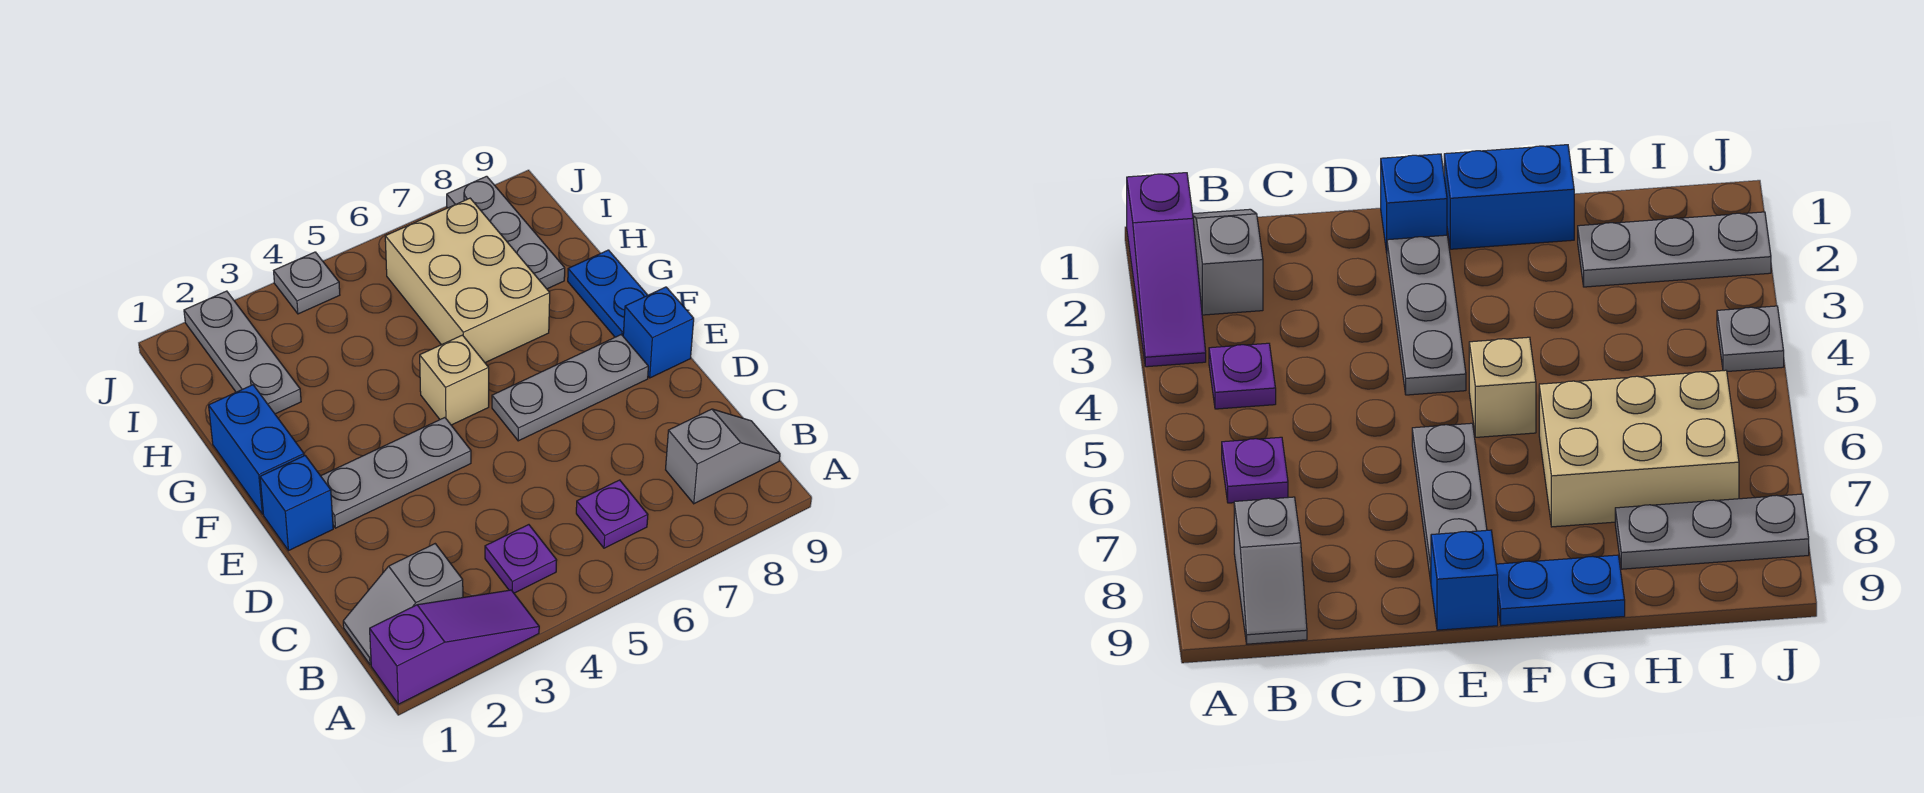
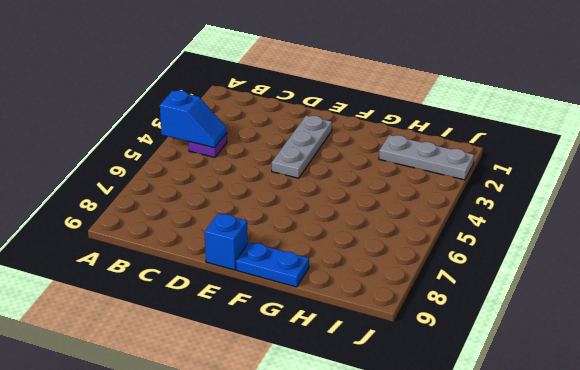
blue slope A4:B4 level 2 top A -> none
none -> purple slope A1:A3 level 1 top 1
none -> grey slope B1:B2 level 1 top 2
none -> purple plate B6 level 1

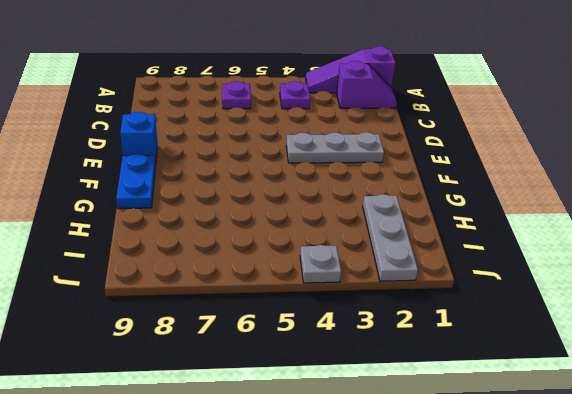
purple slope B1:B2 level 1 top 2 -> grey slope B1:B2 level 1 top 2
none -> grey slope B8:B9 level 1 top 8
none -> blue brick E1 level 1
none -> grey plate E6:E8 level 1

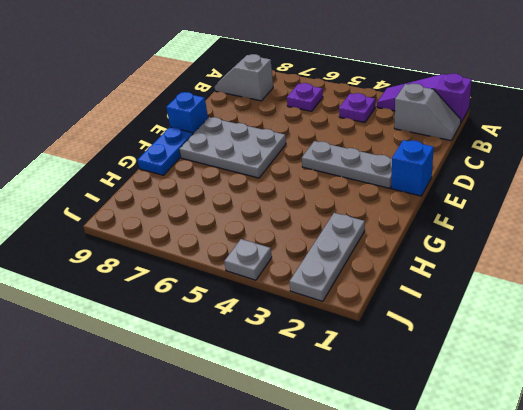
grey plate E6:F8 level 1 -> grey plate E6:E8 level 1
none -> blue brick F1:G1 level 1
none -> tan brick F5 level 1
none -> tan brick G6:I7 level 1

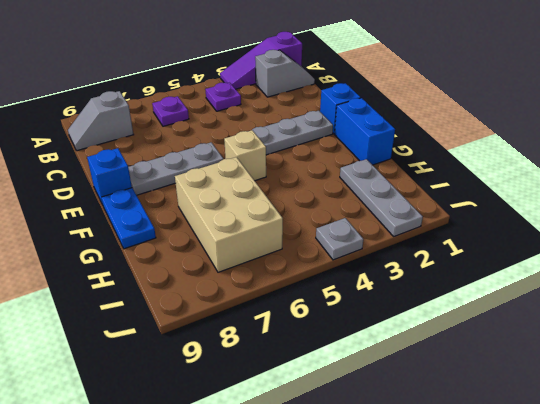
none -> grey plate H8:J8 level 1

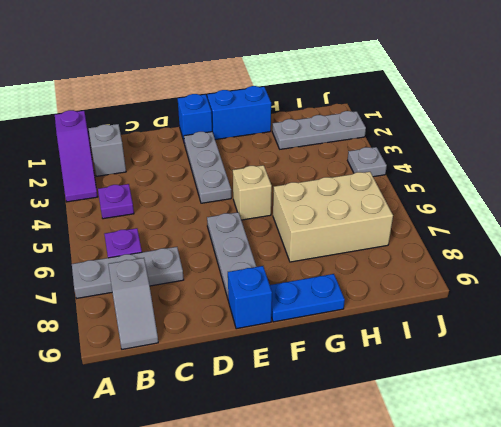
grey plate A7:C7 level 1 -> grey plate H8:J8 level 1

